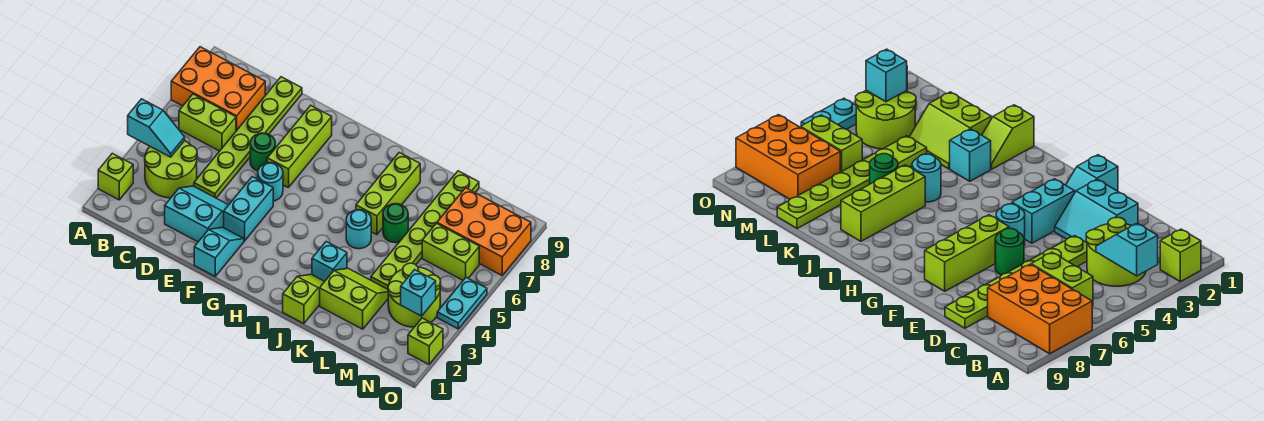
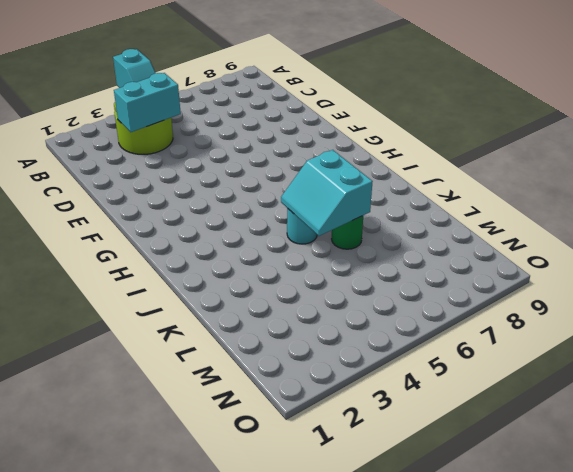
cyan brick C3:C4 level 2 -> cyan brick F3:F4 level 1
cyan slope J5:K6 level 2 top 6 -> cyan slope D2:E3 level 1 top 2
none -> lime brick A2 level 1
none -> orange brick A7:C8 level 1
none -> lime brick B6:C6 level 1

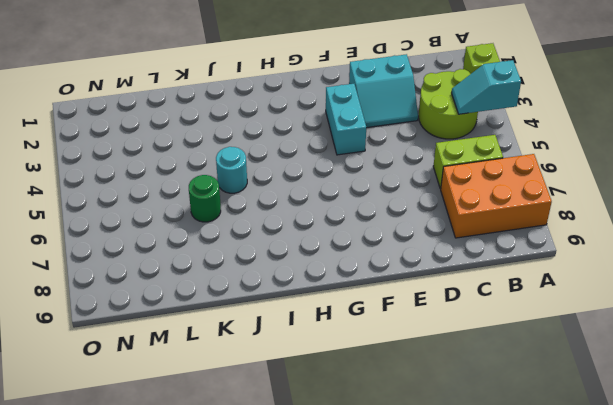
none -> lime plate D4:D9 level 1
none -> green round brick E6 level 1
none -> cyan slope F1:F2 level 1 top 1

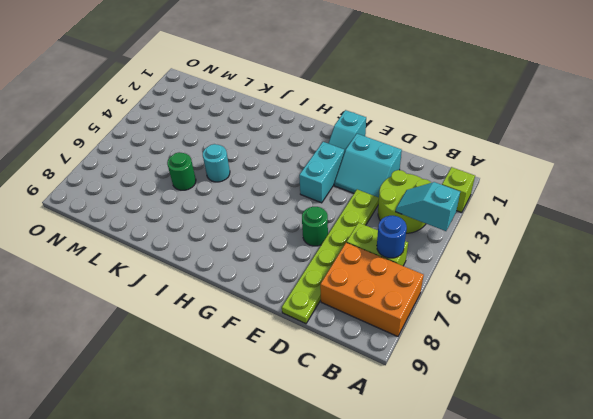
blue round brick B6 level 2 -> none
none -> cyan round brick F5 level 1
none -> lime brick F6:F8 level 1
none -> lime slope J1:J2 level 1 top 1

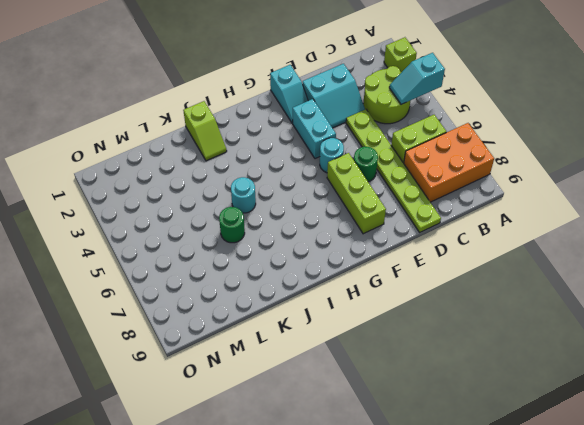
none -> cyan brick J3 level 1
none -> lime brick J6:J8 level 1
none -> lime slope K2:L3 level 1 top 2

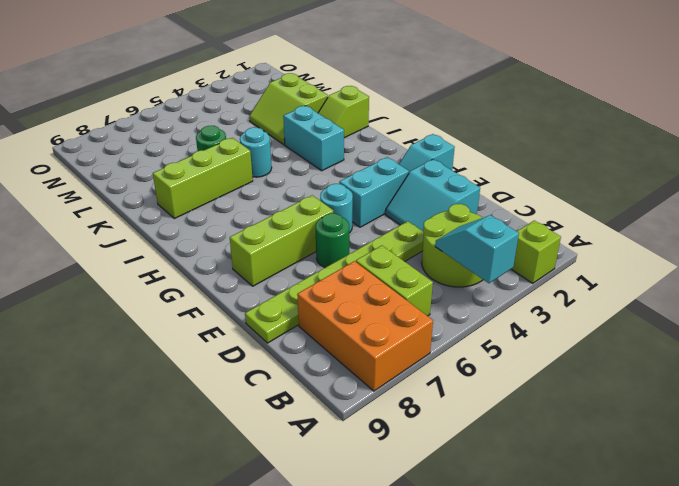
cyan brick I3:J3 level 1 -> cyan brick J3 level 1
none -> lime plate L4:L9 level 1
none -> lime round brick M3:N4 level 1
none -> lime brick M6:N6 level 1

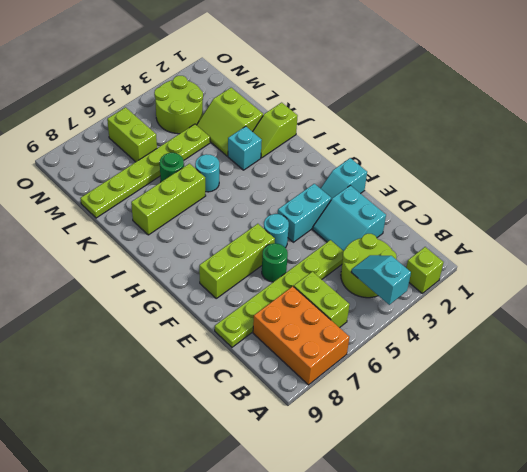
none -> orange brick M7:O8 level 1
none -> lime brick O2 level 1
none -> cyan plate O4:O5 level 1

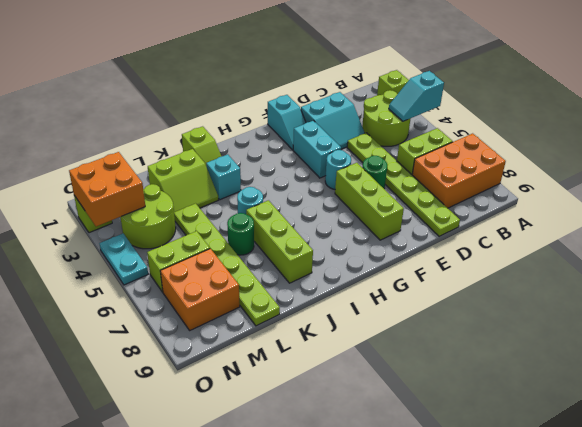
orange brick M7:N8 level 1 -> orange brick M7:O8 level 1
orange brick N2:O3 level 2 -> cyan brick N3 level 2

